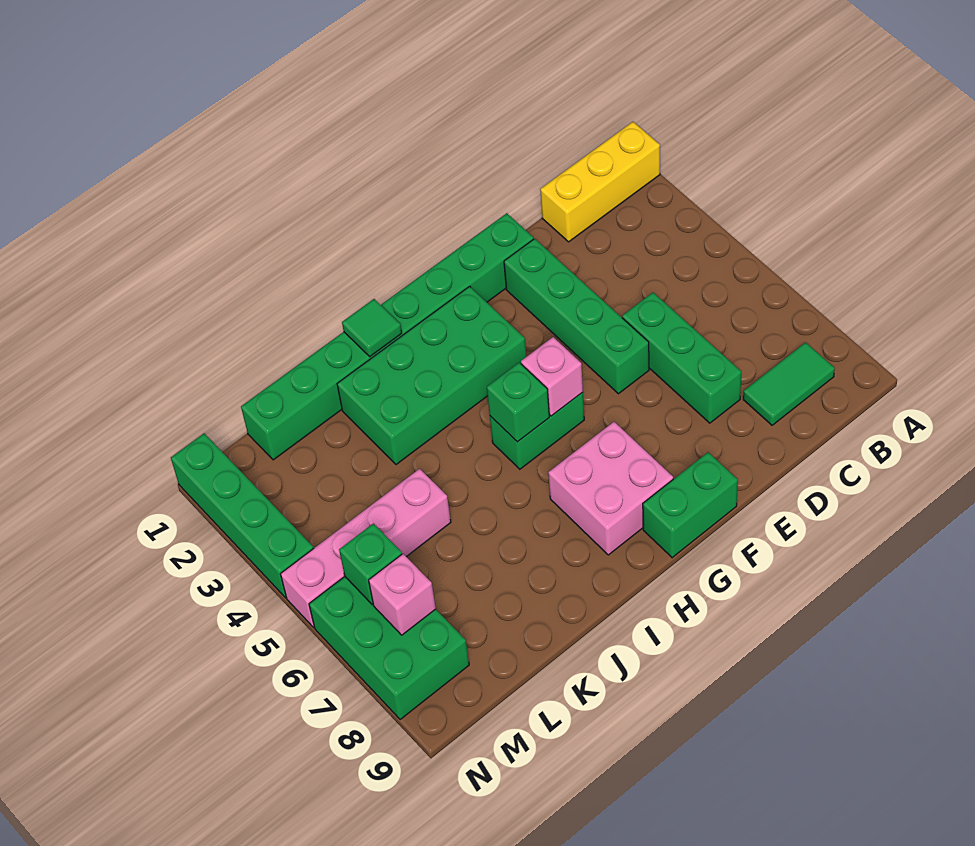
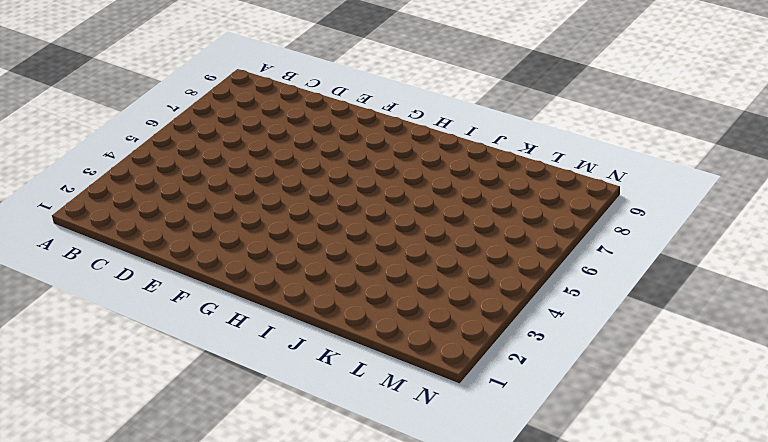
none -> yellow brick A1:C1 level 1
none -> green tile B8:C8 level 1
none -> green brick D5:D7 level 1

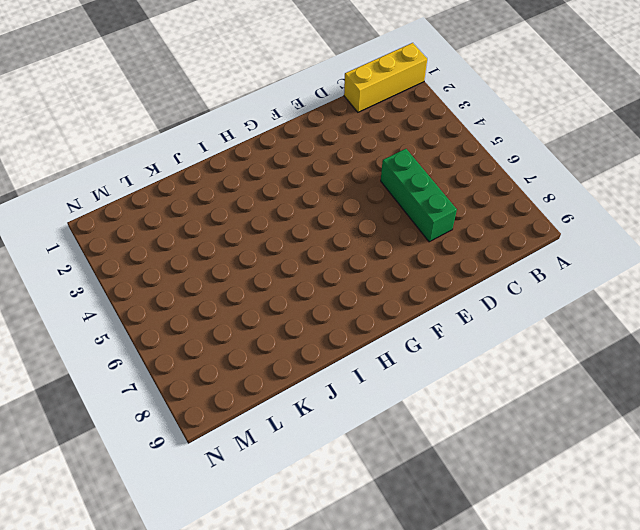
none -> green tile B8:C8 level 1
none -> green brick E1:L1 level 1
none -> green brick E2:E5 level 1

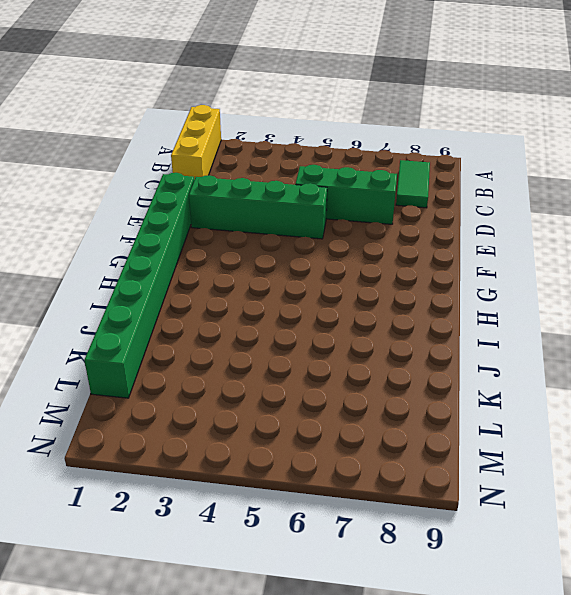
none -> green brick F9:G9 level 1
none -> green brick G2:J3 level 1
none -> green brick G5:H5 level 1

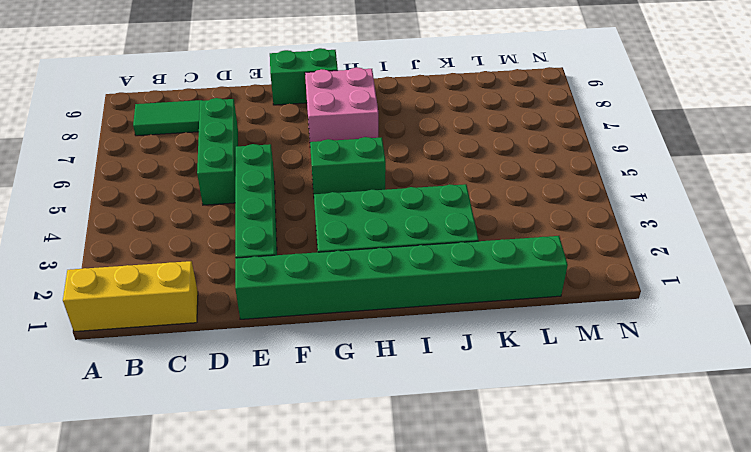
none -> pink brick K5:N5 level 1
none -> green brick M6:N8 level 1
none -> green brick N1:N4 level 1

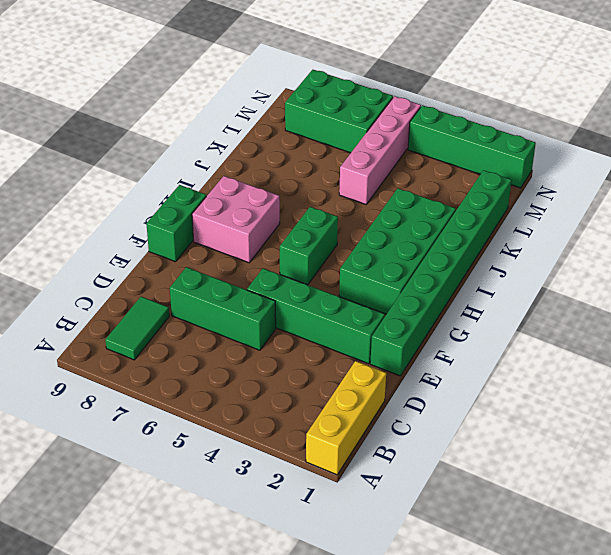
none -> pink brick G5 level 2
none -> green brick H5 level 2
none -> green tile I1 level 2

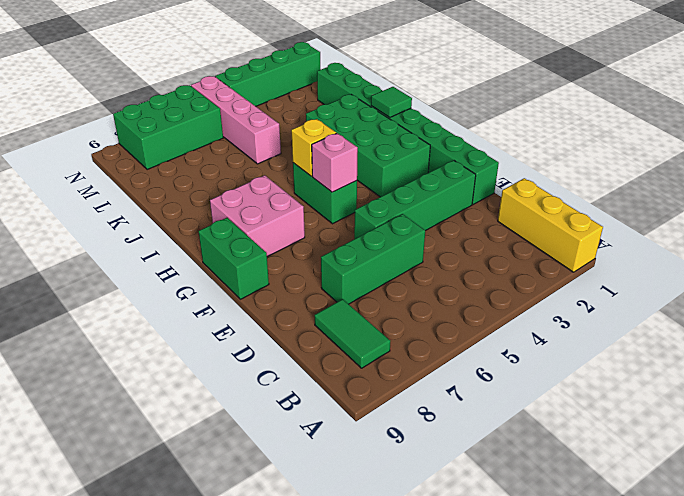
yellow brick H5 level 2 -> green brick H5 level 2
none -> green brick M6 level 2
none -> pink brick M7 level 2

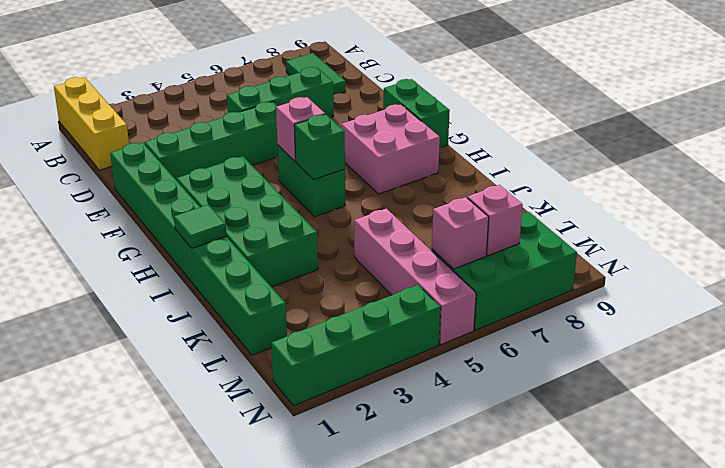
pink brick M6 level 2 -> green brick M6 level 2

